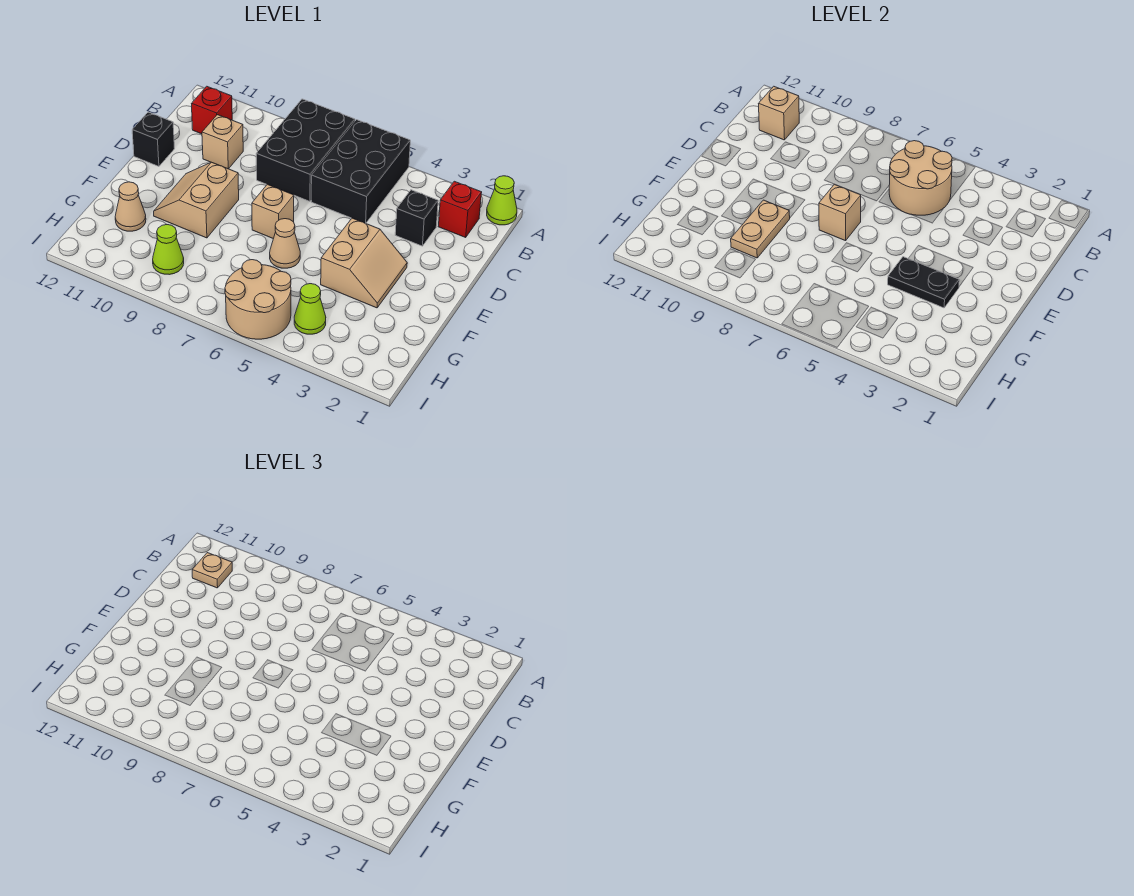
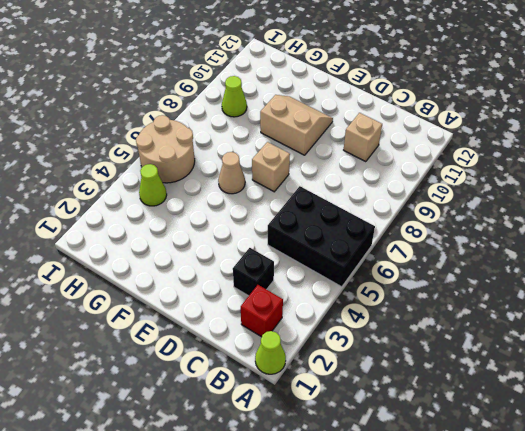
none -> black brick A7:C8 level 1
none -> red brick B11 level 1
none -> black brick D12 level 1

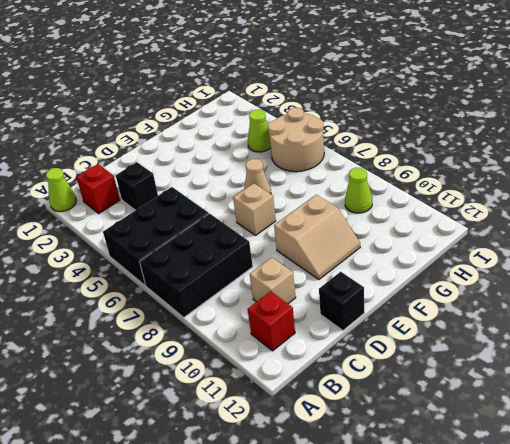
none -> tan slope E3:F4 level 1 top 4
none -> tan cone G11 level 1
none -> tan round brick B5:C6 level 2

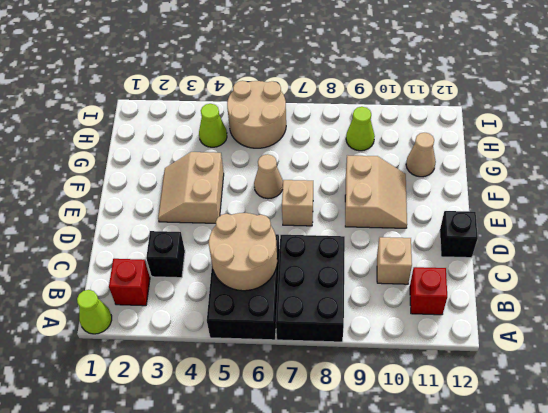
none -> tan brick B11 level 2
none -> tan brick E7 level 2
none -> black plate F3:F4 level 2

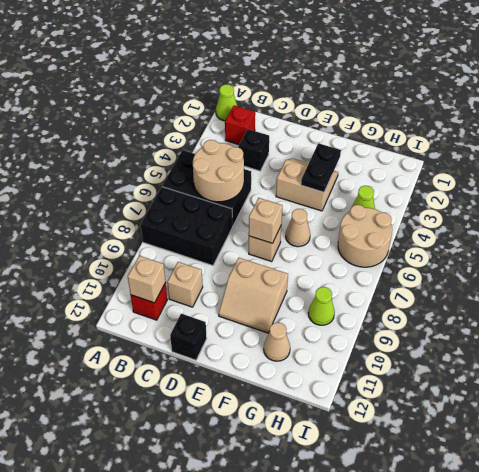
none -> tan plate F9:G9 level 2
none -> tan plate B11 level 3

